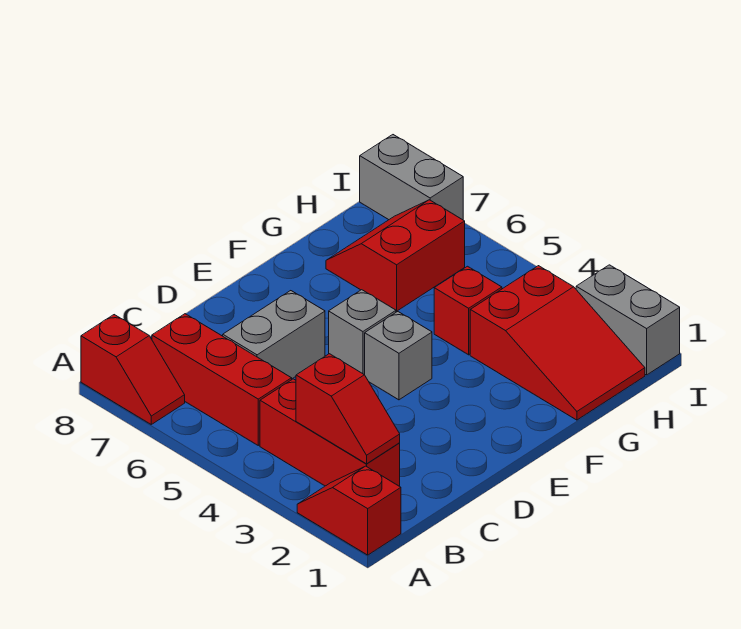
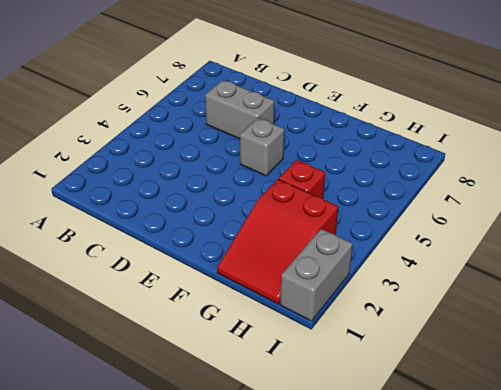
none -> red slope A1:A2 level 1 top 1
none -> red slope A7:A8 level 1 top 8
none -> red brick B2:B4 level 1

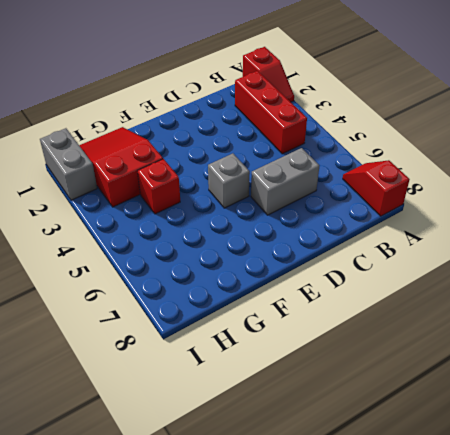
none -> red brick B5:B7 level 1
none -> grey brick E4 level 1
none -> red slope G6:H7 level 1 top 6

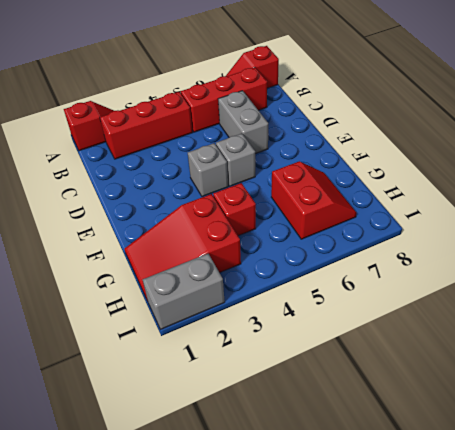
none -> grey brick I7:I8 level 1
none -> red slope B2:B3 level 2 top 3

